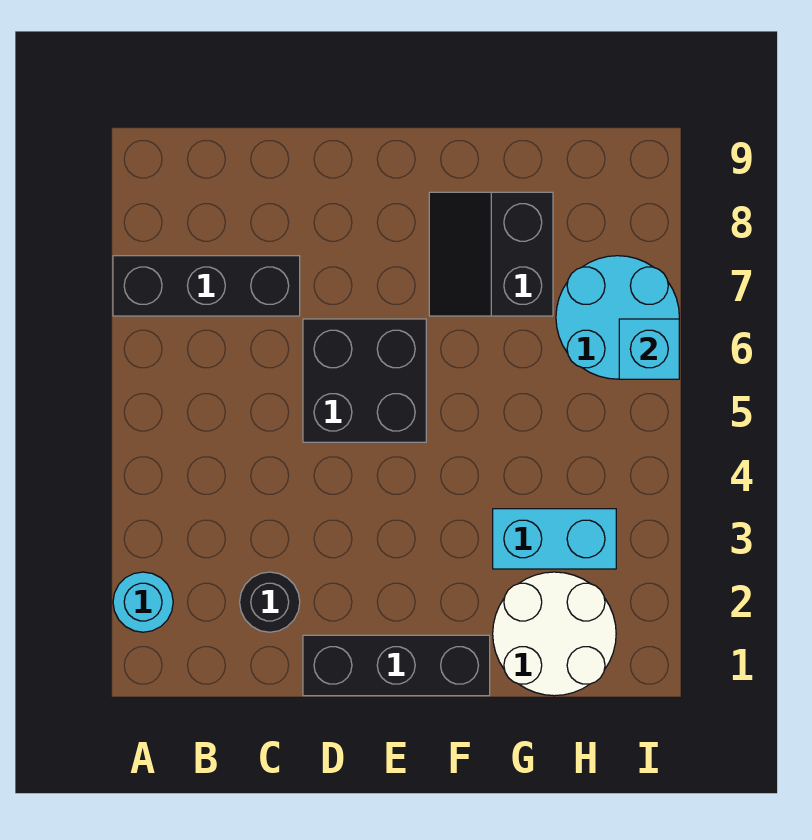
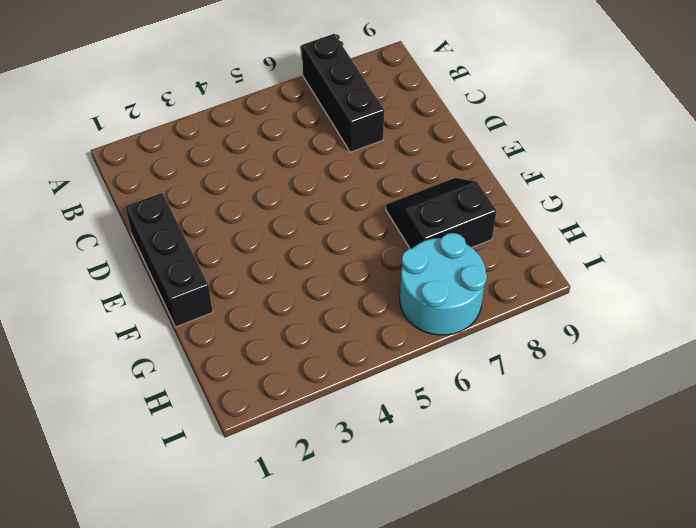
none -> cyan round brick A2 level 1
none -> black round brick C2 level 1

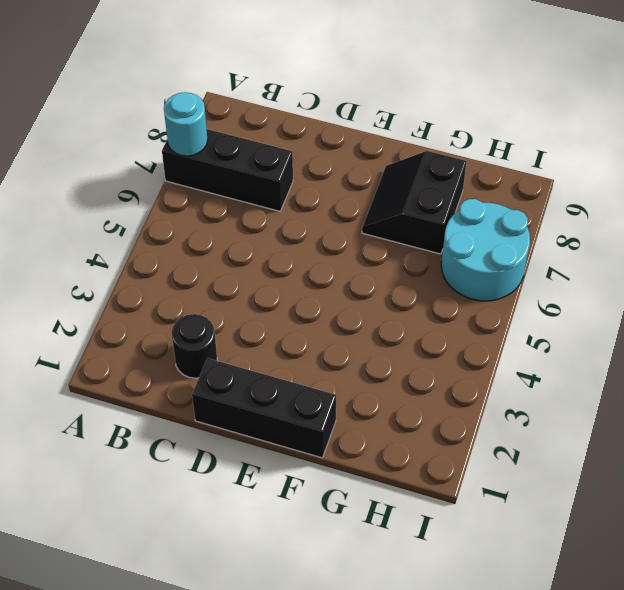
cyan round brick A7 level 2 -> cyan round brick A2 level 1
none -> black brick D5:E6 level 1
none -> white round brick G1:H2 level 1

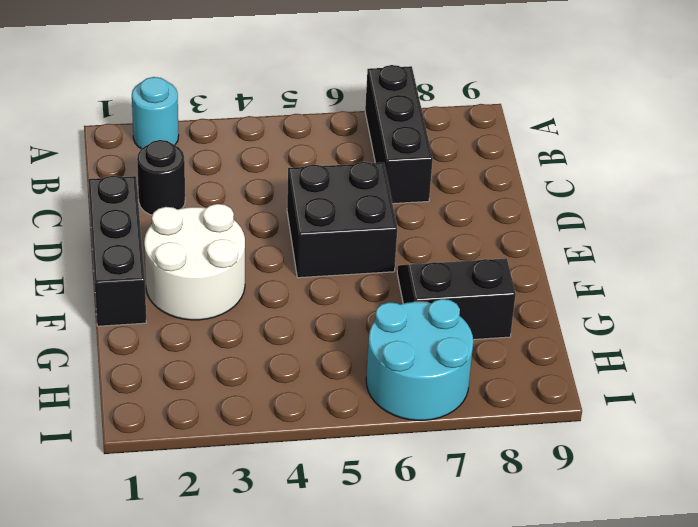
white round brick E2:F3 level 1 -> white round brick G1:H2 level 1
none -> cyan brick G3:H3 level 1
none -> cyan brick I6 level 2

